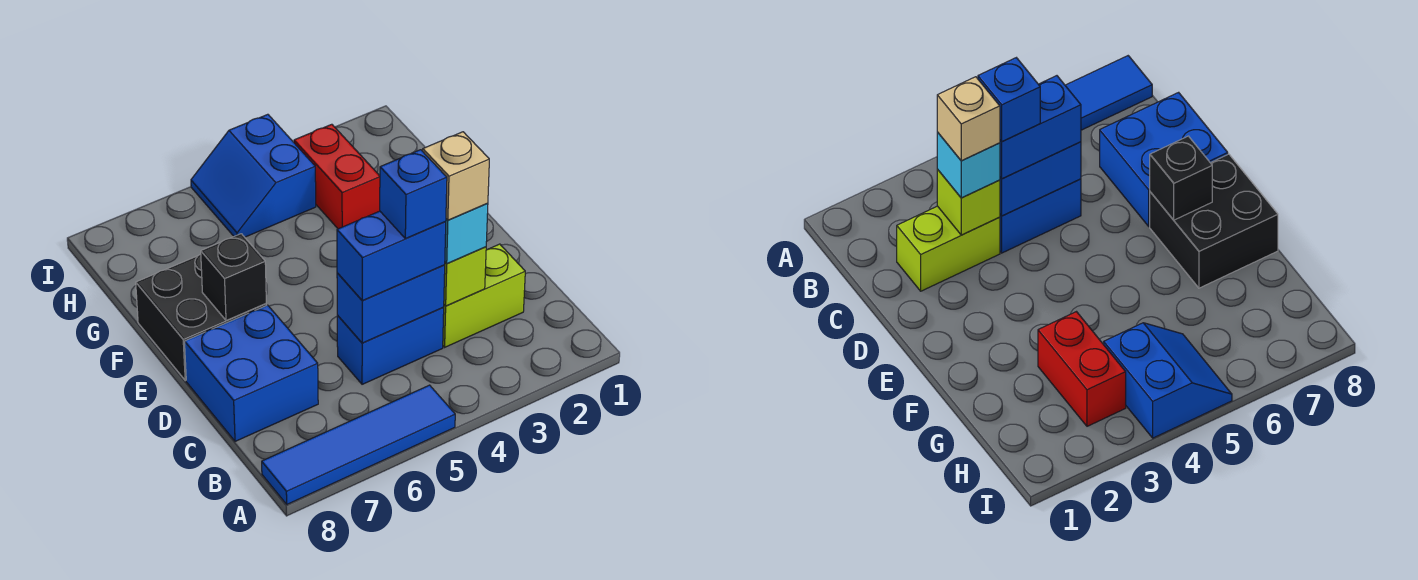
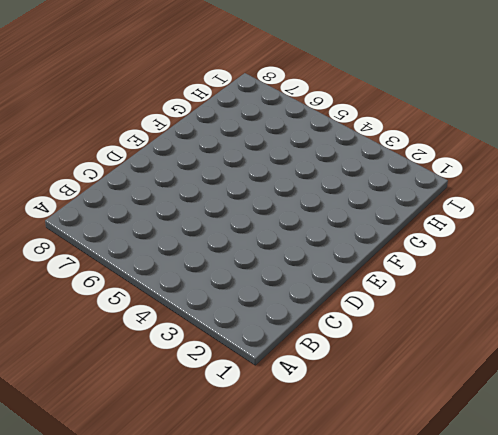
none -> blue tile A5:A8 level 1
none -> lime brick C2:C3 level 1
none -> blue brick C4:C5 level 1

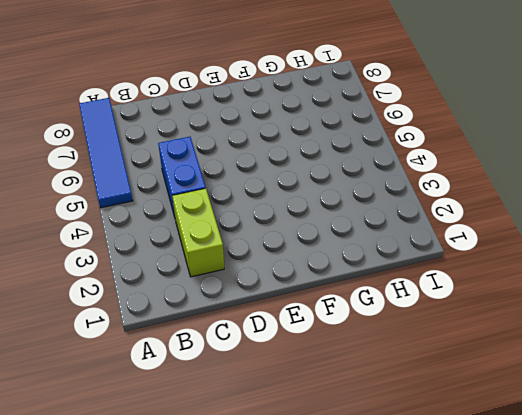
none -> blue brick C7:D8 level 1
none -> black brick E7:F8 level 1
none -> red brick G3:H3 level 1

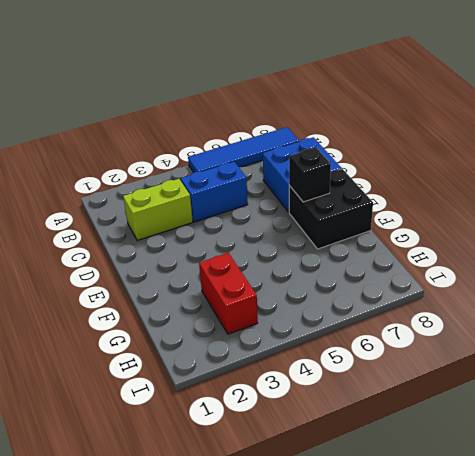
none -> blue slope H4:I5 level 1 top 4
none -> lime brick C3 level 2
none -> blue brick C4:C5 level 2

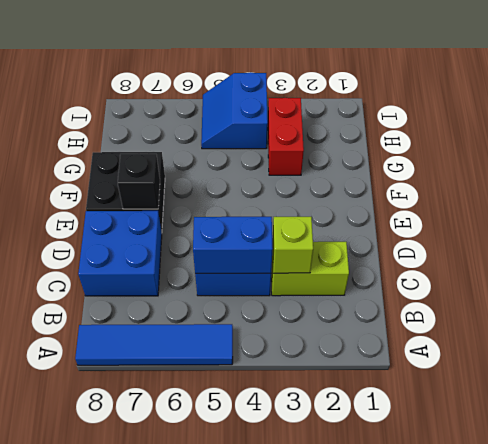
none -> cyan brick C3 level 3
none -> blue brick C4:C5 level 3
none -> tan brick C3 level 4

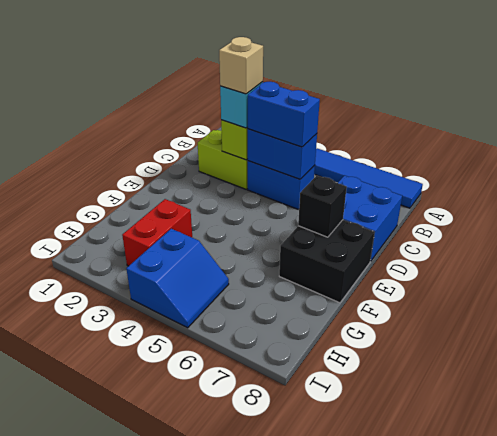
none -> blue brick C4 level 4

